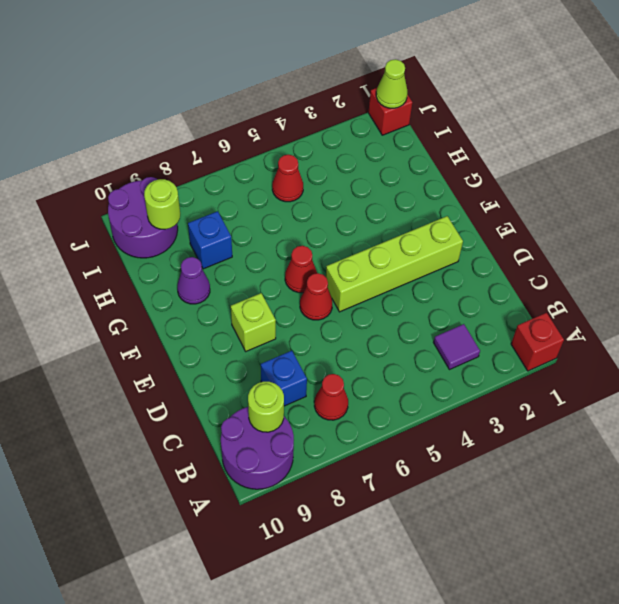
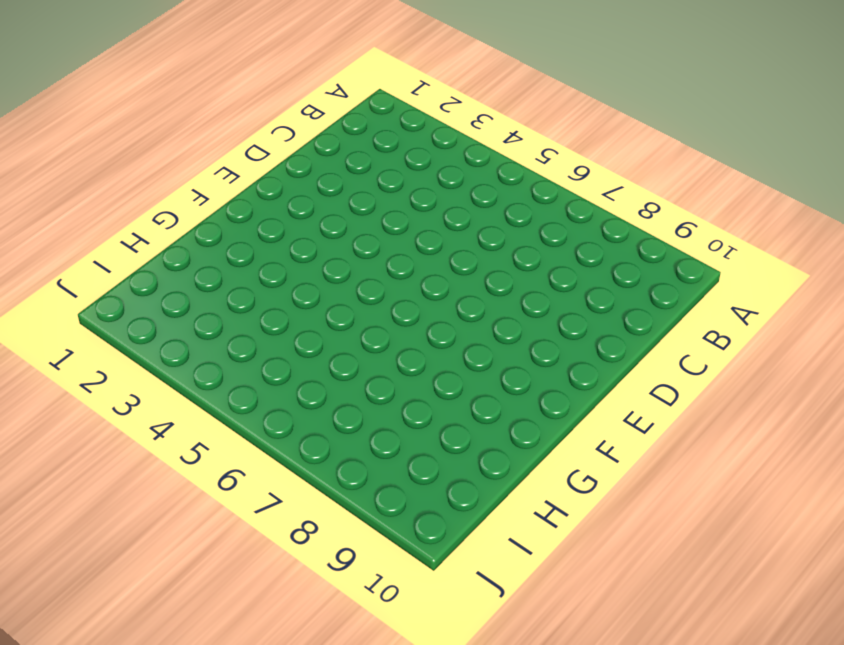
none -> red brick A1 level 1
none -> purple round brick A9:B10 level 1
none -> purple tile B3 level 1

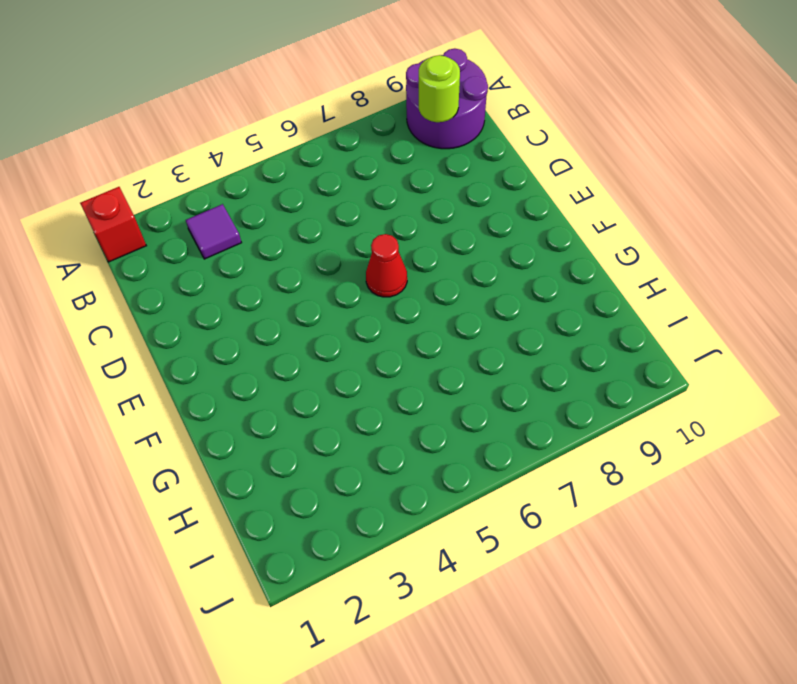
none -> red cone B7 level 1
none -> blue brick C8 level 1
none -> lime brick E2:E5 level 1

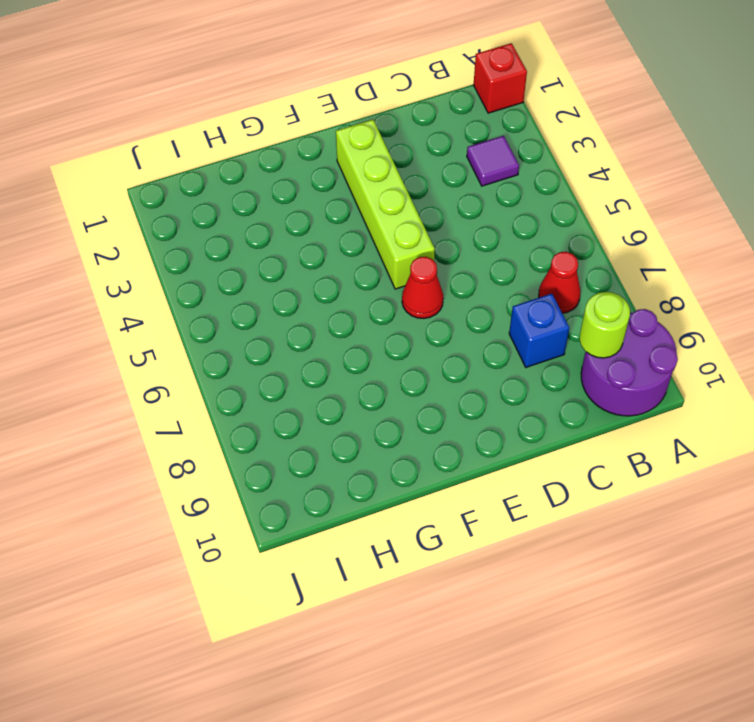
none -> lime brick E8 level 1
none -> red cone F6 level 1
none -> purple cone G9 level 1

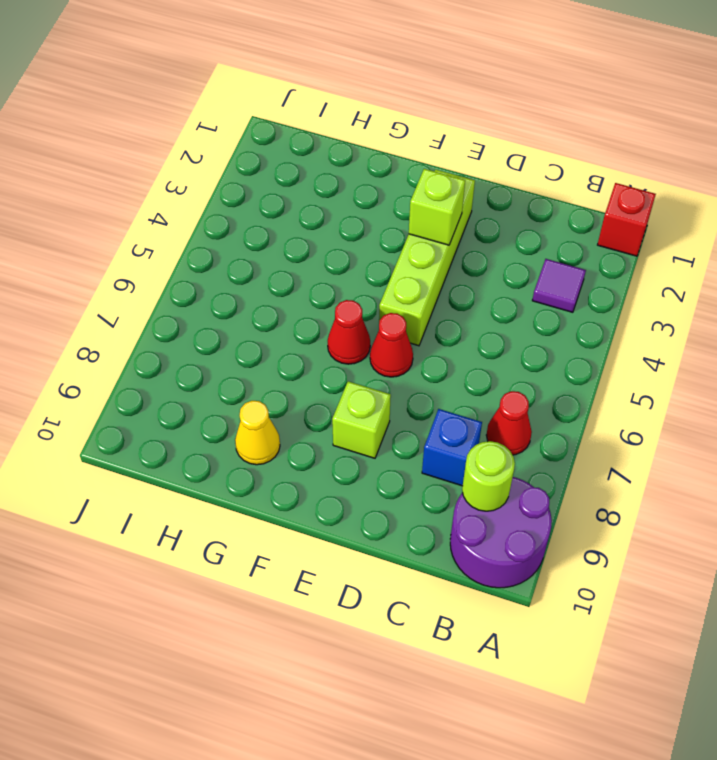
lime brick E3 level 2 -> none
yellow cone G9 level 1 -> purple cone G9 level 1
none -> blue brick H8 level 1
none -> red cone I5 level 1
none -> purple round brick I9:J10 level 1

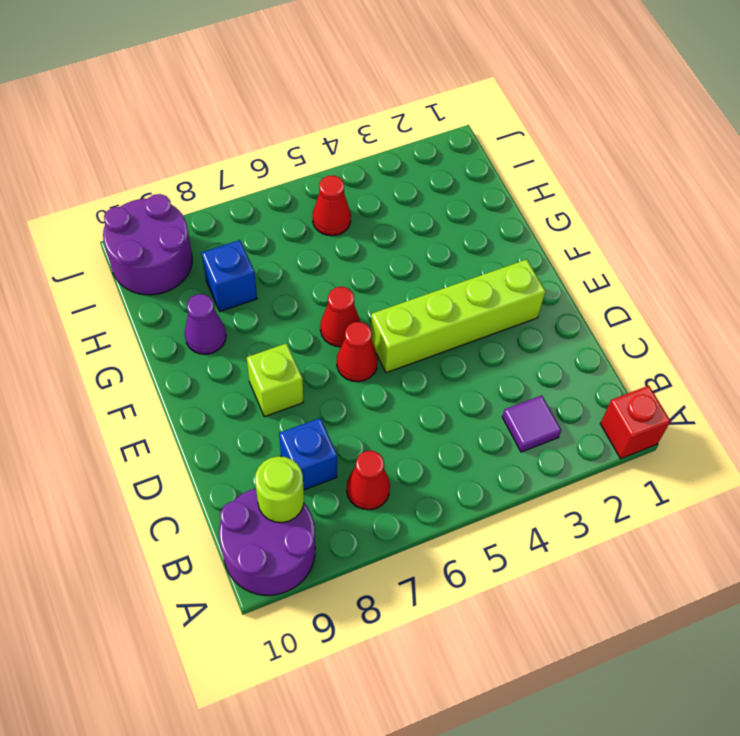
none -> red brick J1 level 1
none -> lime round brick I9 level 2
none -> lime cone J1 level 2

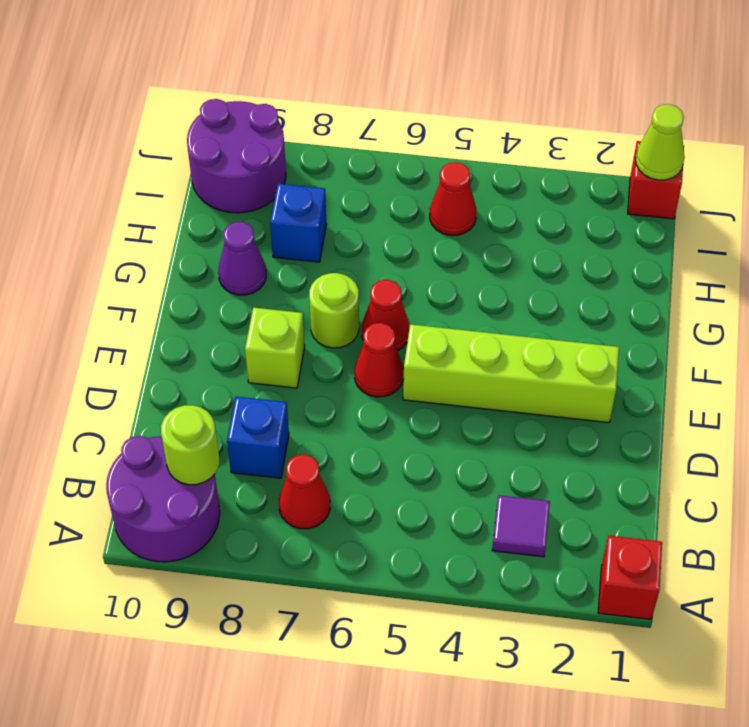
lime round brick F7 level 1 -> lime round brick I9 level 2

